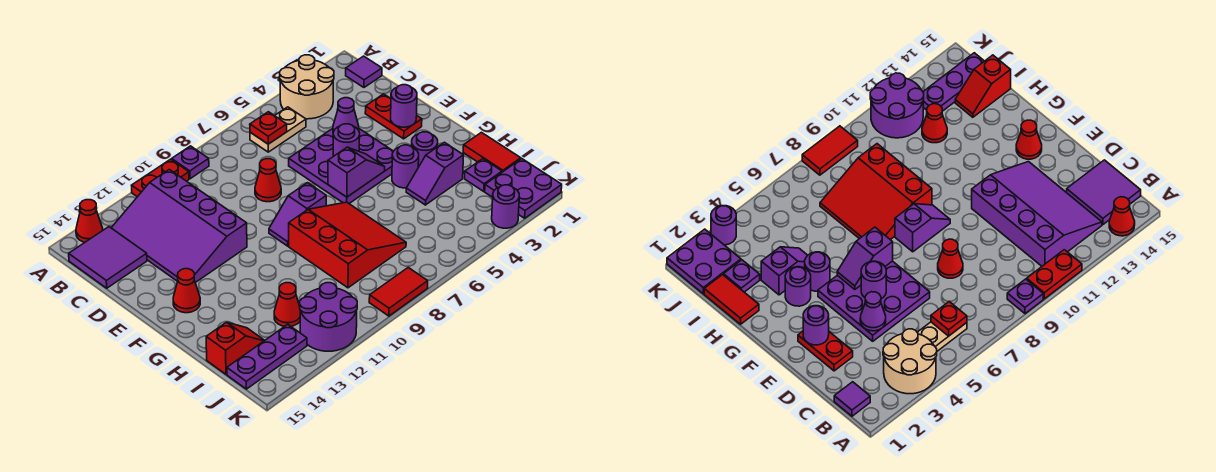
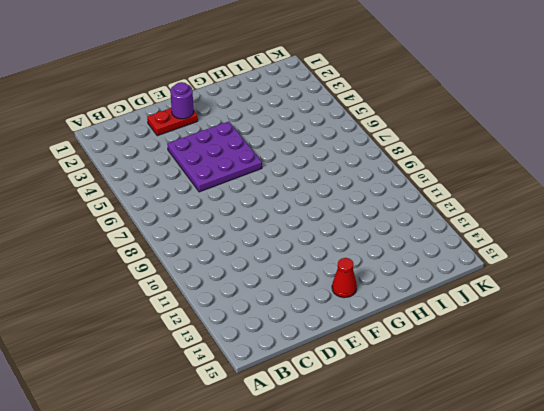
none -> tan round brick A3:B4 level 1
none -> purple plate A9 level 1
none -> red plate A10:A11 level 1
none -> red cone A14 level 1

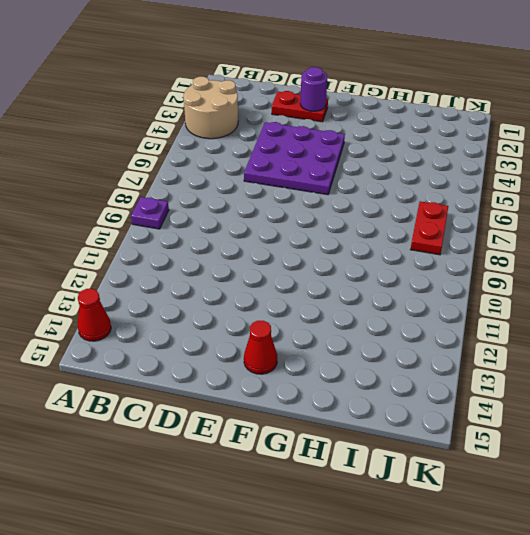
red plate J7:J8 level 1 -> red plate A10:A11 level 1
none -> purple tile B1 level 1
none -> tan plate B5:B6 level 1
none -> purple slope B11:E13 level 1 top 11
none -> purple tile B14:C15 level 1

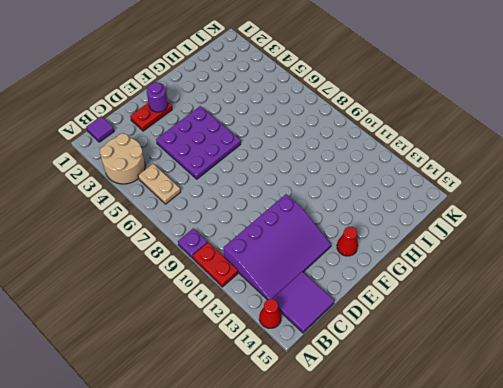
none -> red cone D8 level 1
none -> purple slope F8:F9 level 1 top 8
none -> purple round brick G3 level 1
none -> purple round brick G4 level 1

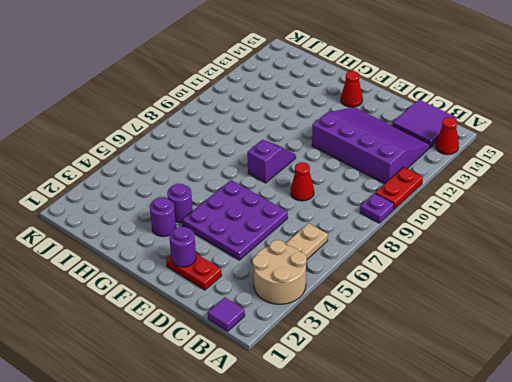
none -> red slope G7:I9 level 1 top 9
none -> red tile H1:I1 level 1
none -> purple slope H3:H4 level 1 top 3
none -> purple plate I2 level 1

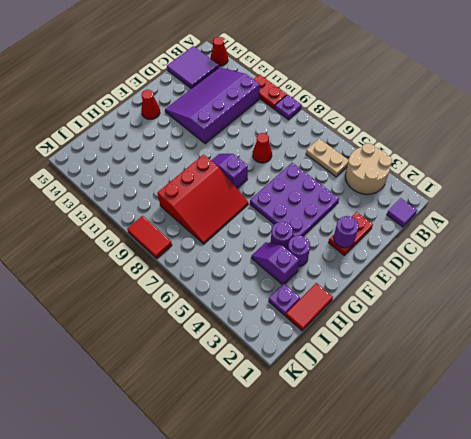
none -> red cone I12 level 1
none -> red slope I14:I15 level 1 top 15
none -> purple plate J1:K2 level 1
none -> purple round brick J11:K12 level 1

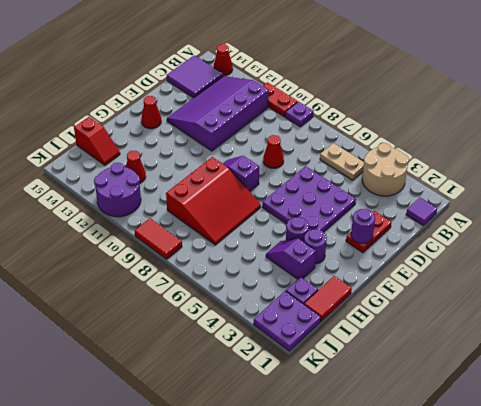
none -> purple plate J13:J15 level 1
none -> purple round brick K3 level 1
none -> red plate B6 level 2
none -> purple cone D4 level 2

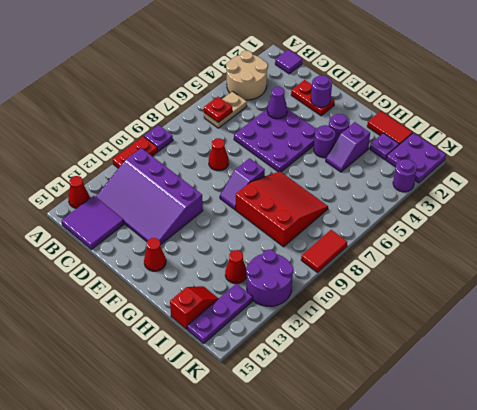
none -> purple round brick E5 level 2
none -> purple slope F5:F6 level 2 top 6

